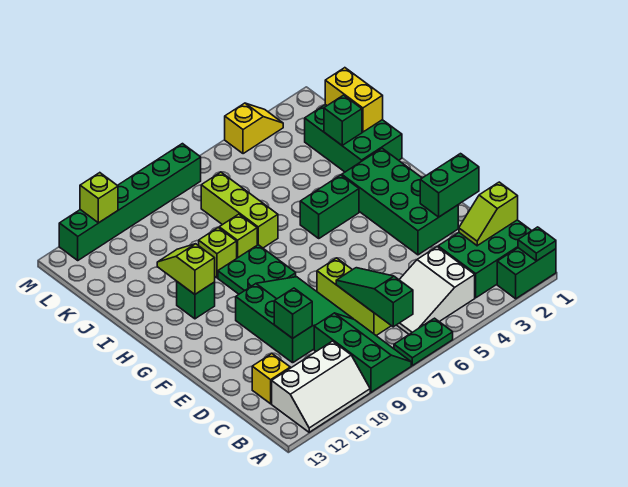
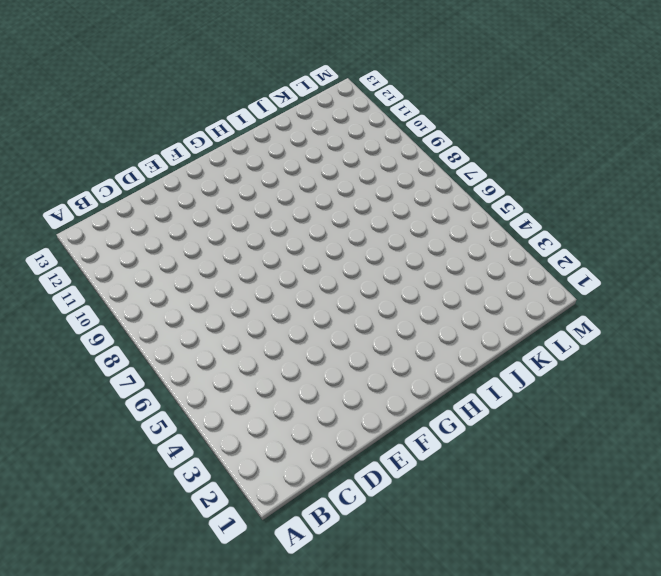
none -> green brick A1:A2 level 1
none -> green plate A6:A7 level 1
none -> green slope A8:C9 level 1 top 9

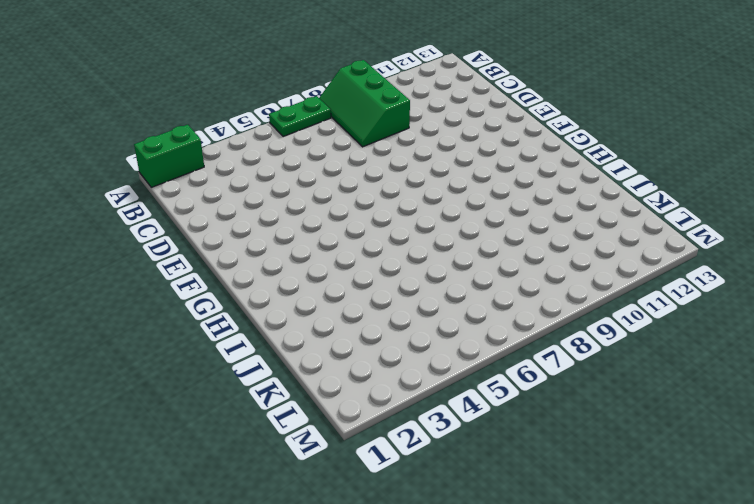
none -> white slope A10:B12 level 1 top B
none -> green brick B1:C3 level 1
none -> white slope B4:C6 level 1 top 4

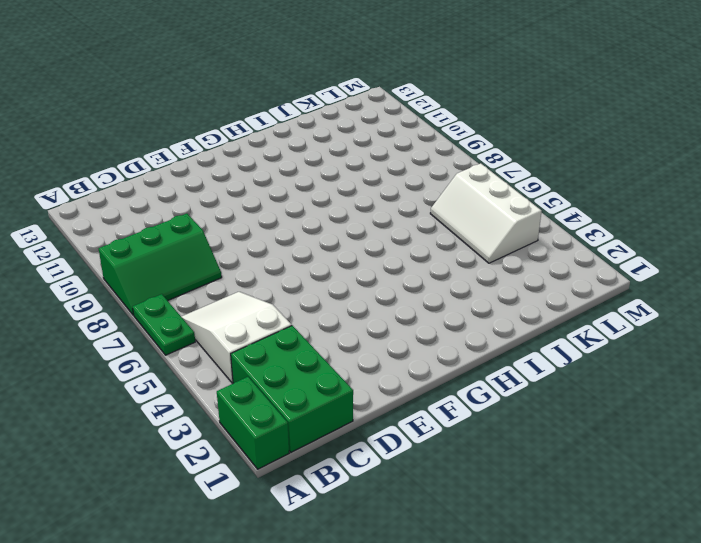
white slope K4:L6 level 1 top L -> white slope A10:B12 level 1 top B
none -> lime brick C7:E7 level 1
none -> yellow brick C12 level 1
none -> green slope D8:F10 level 1 top 10

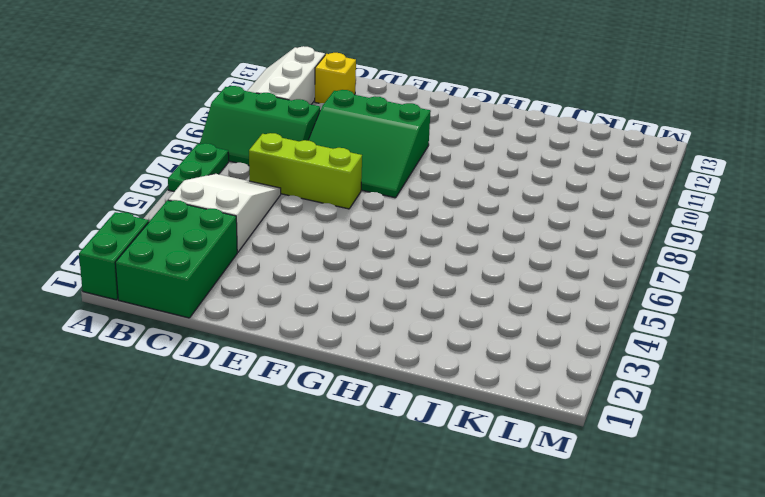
none -> green brick E2:H3 level 1
none -> green plate G8:H9 level 1
none -> green brick H4:H5 level 1

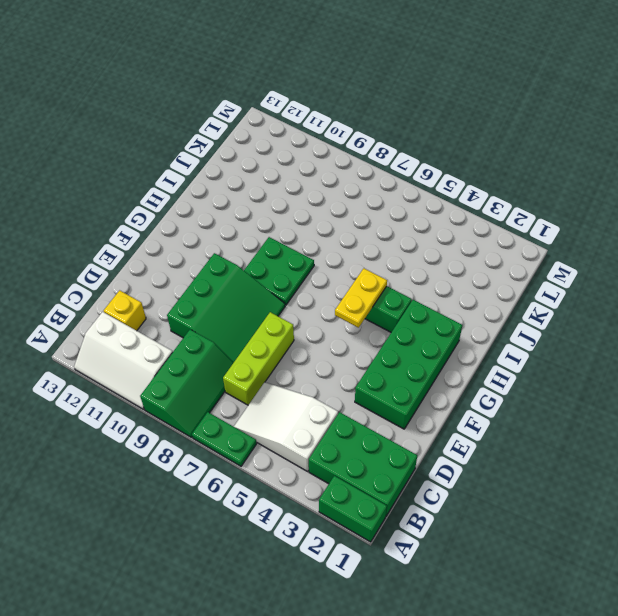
yellow plate G5:H5 level 2 -> none
none -> green brick H11 level 1
none -> green brick I1:K2 level 1
none -> lime brick I7:K7 level 1

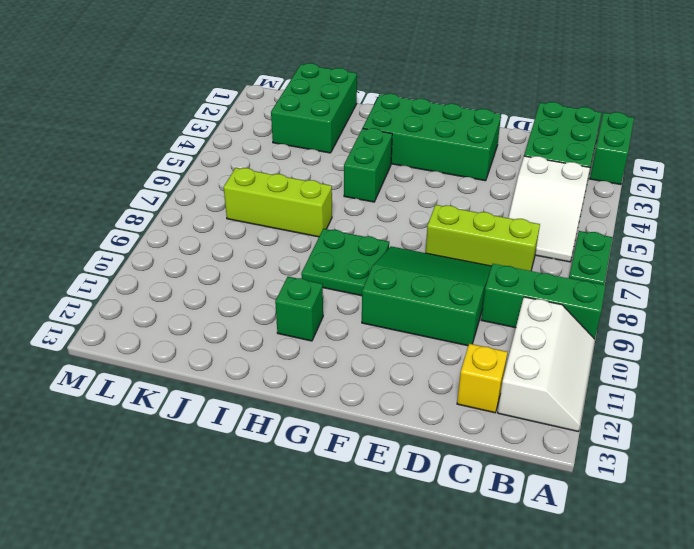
green brick J1:K3 level 1 -> green brick I1:K2 level 1
none -> lime brick I8 level 1
none -> lime brick I9 level 1
none -> yellow slope M3:M4 level 1 top 4

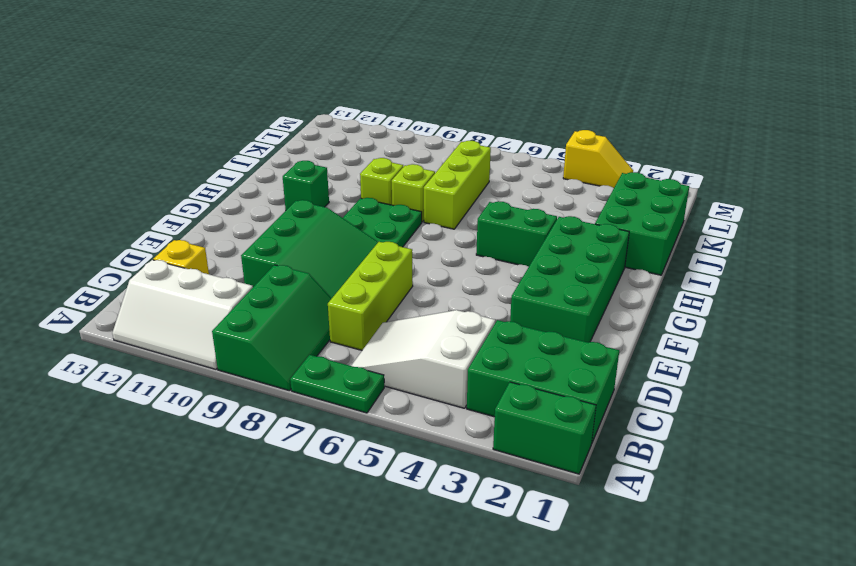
none -> green brick M7:M12 level 1
none -> green plate A1 level 2
none -> green slope B7:D7 level 2 top B

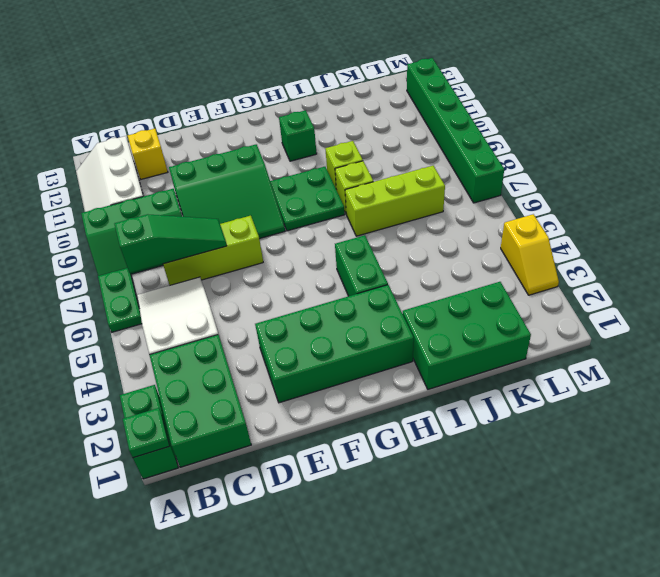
none -> lime slope C1:C2 level 2 top 1
none -> green brick D10 level 2
none -> green brick E1:E2 level 2

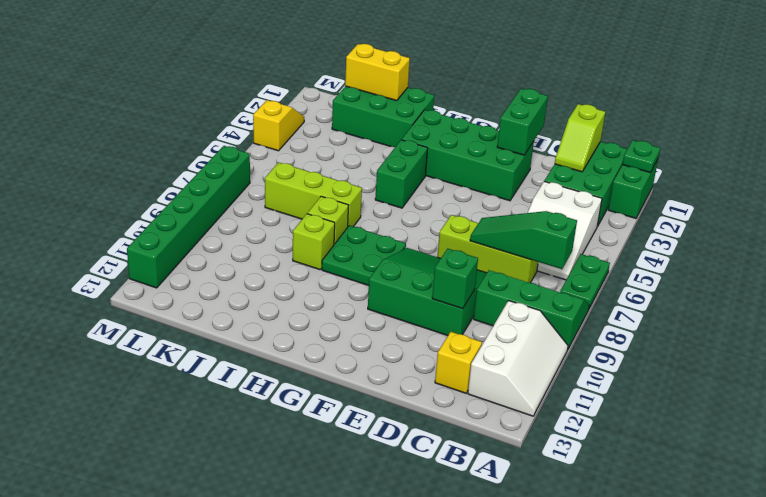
none -> green brick H11 level 1
none -> lime slope H11:I11 level 2 top H
none -> green brick J2 level 2

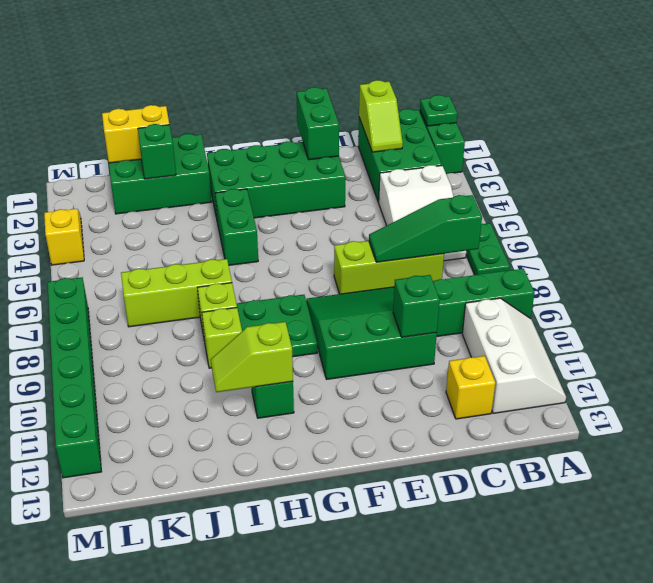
none -> lime brick M11 level 2

